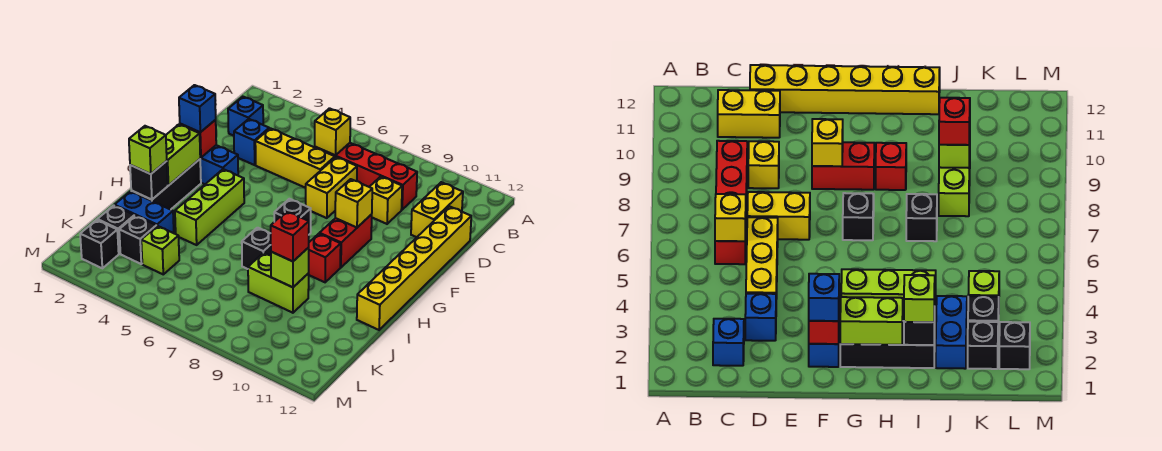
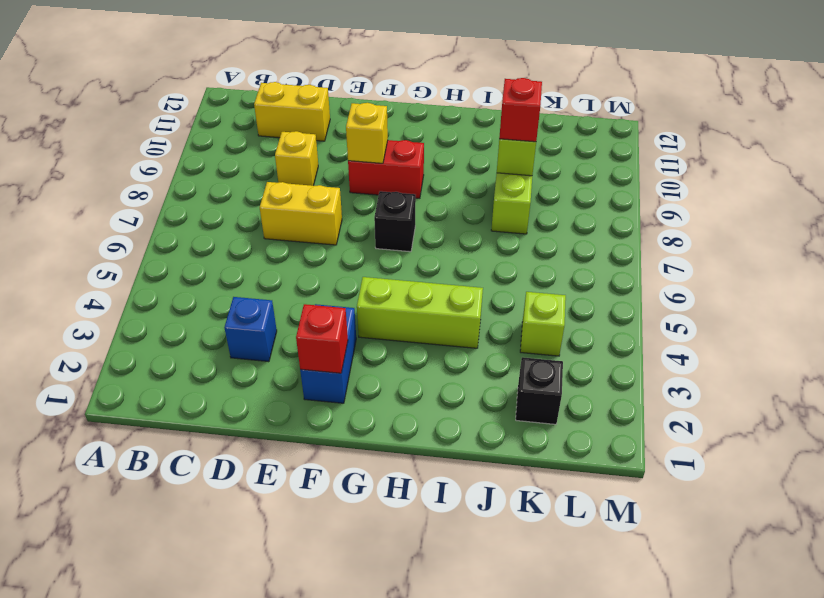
none -> blue brick C2 level 1
none -> red brick C6:C9 level 1
none -> yellow brick D4:D6 level 1
none -> yellow brick D12:I12 level 1

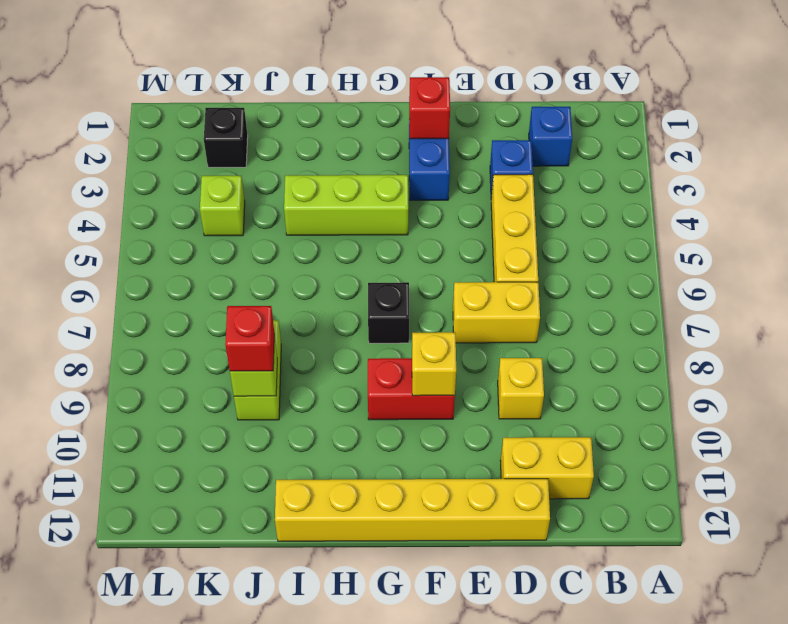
none -> red brick C6:C9 level 1
none -> black brick G2:I2 level 1
none -> red brick H9 level 1
none -> black brick I7 level 1

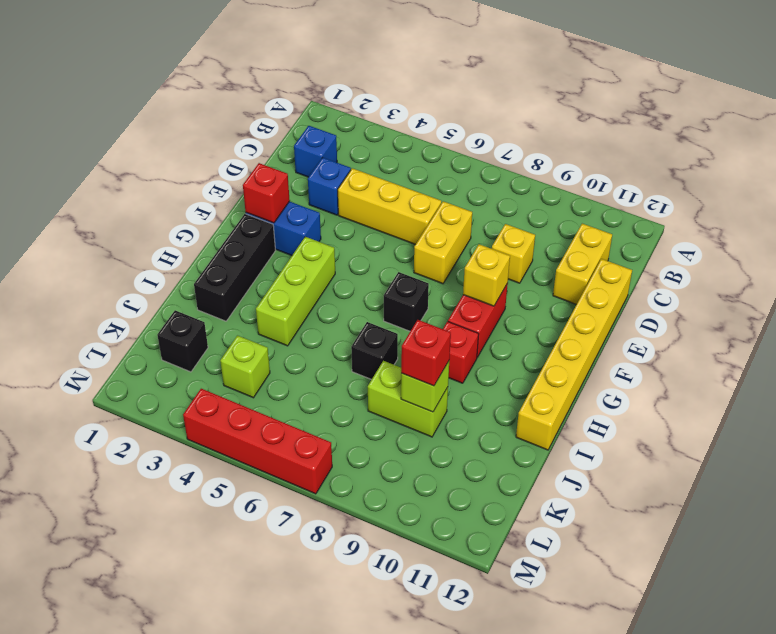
red brick M4:M7 level 1 -> red brick C6:C9 level 1
none -> blue brick J2:J3 level 1
none -> black brick K3 level 1
none -> black brick L2 level 1
none -> yellow brick C6 level 2

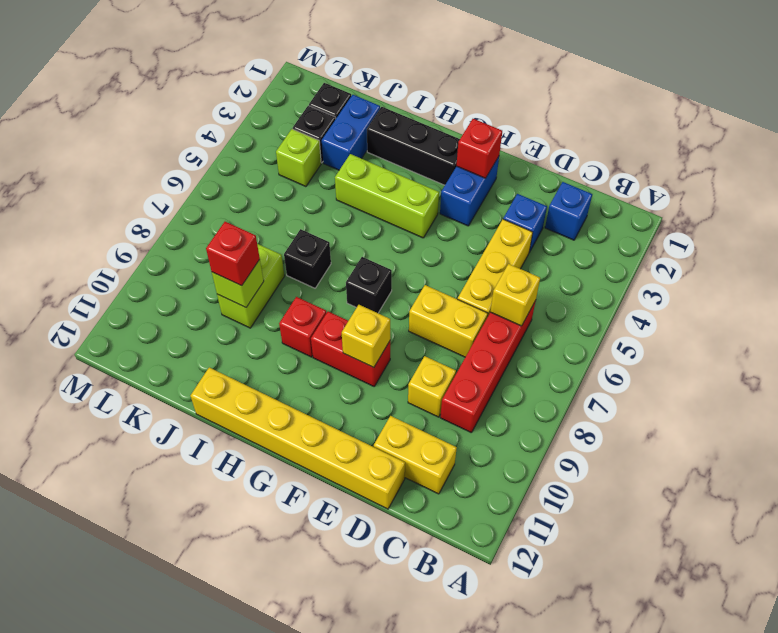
none -> black brick L2 level 1
none -> lime brick G2:H2 level 2
none -> black brick I2 level 2
none -> blue brick F2 level 3

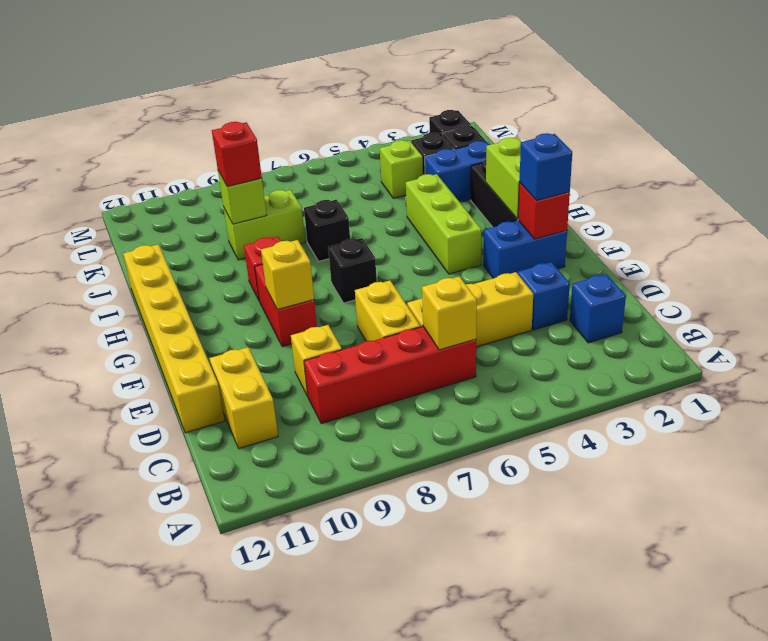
none -> black brick I2 level 2
none -> lime brick I2 level 3

